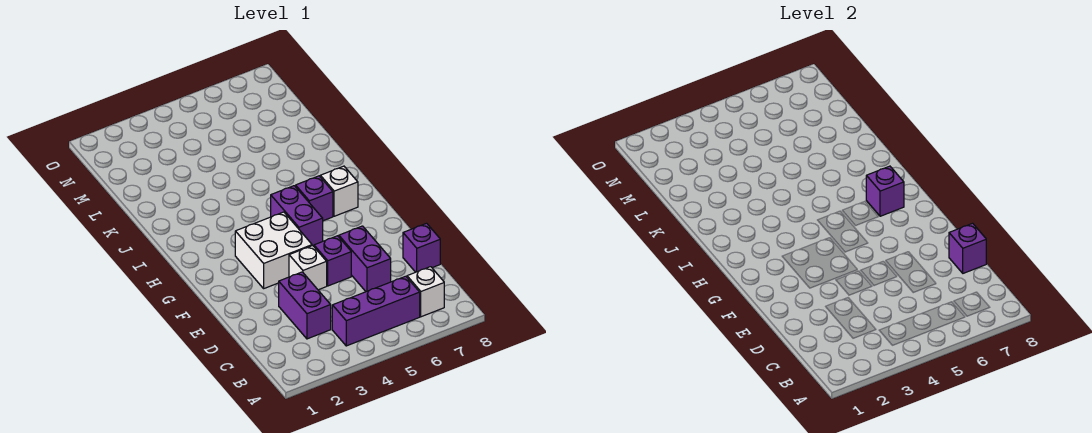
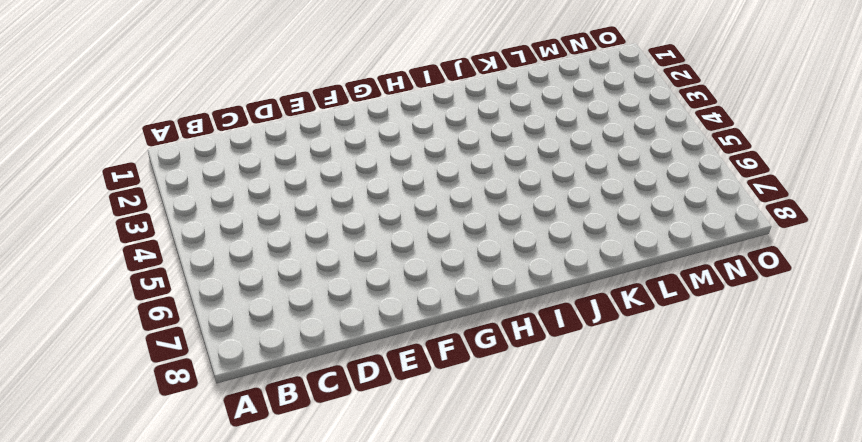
none -> purple brick B4:B6 level 1
none -> white brick B7 level 1
none -> purple brick C3:D3 level 1

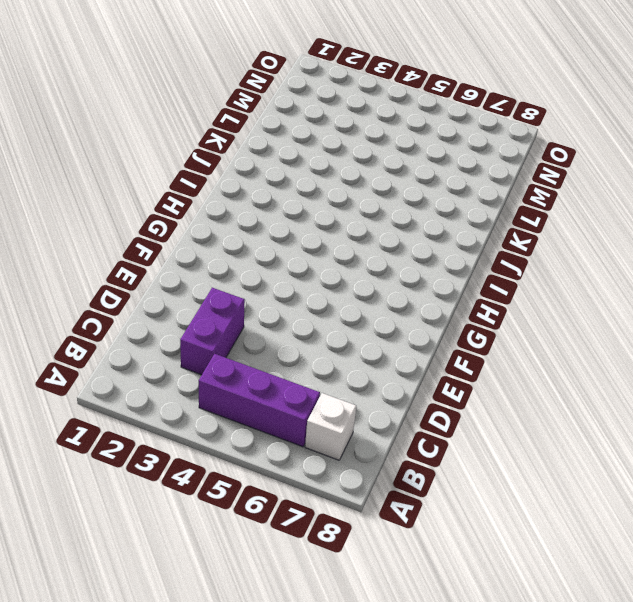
none -> purple brick D6:E6 level 1
none -> purple brick D8 level 1
none -> white brick E4 level 1

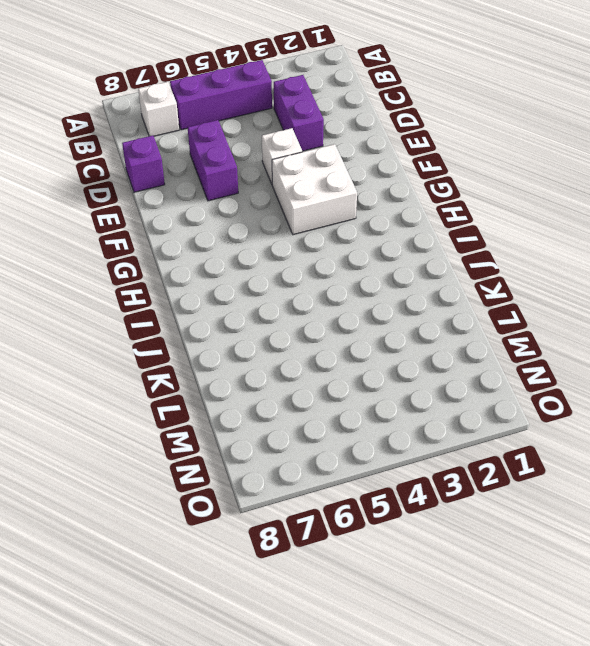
none -> purple brick E5 level 1
none -> purple brick G5:H5 level 1
none -> purple brick H6 level 1

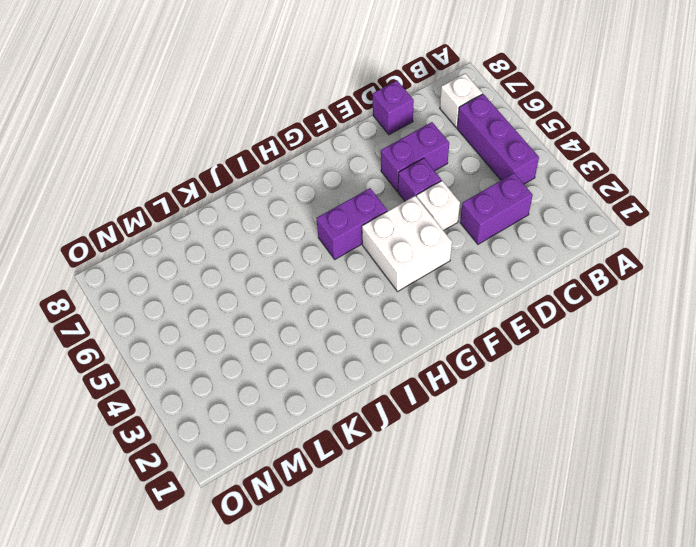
none -> purple brick H6 level 1
none -> white brick H7 level 1
none -> purple brick D8 level 2

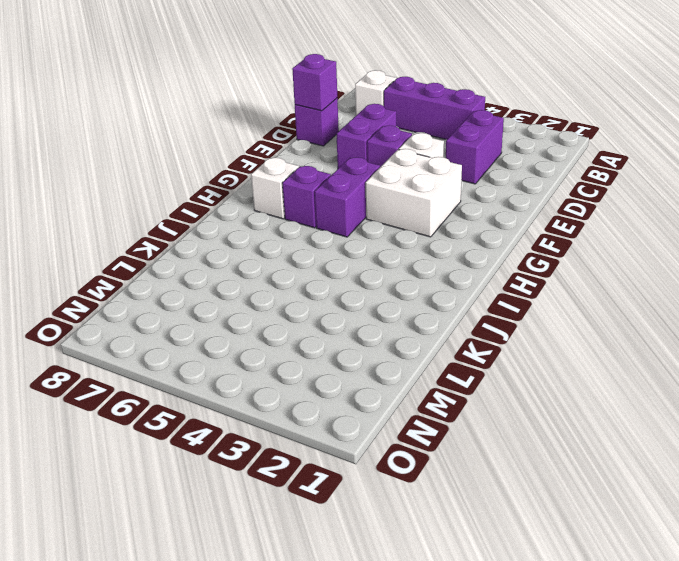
none -> purple brick H7 level 2

